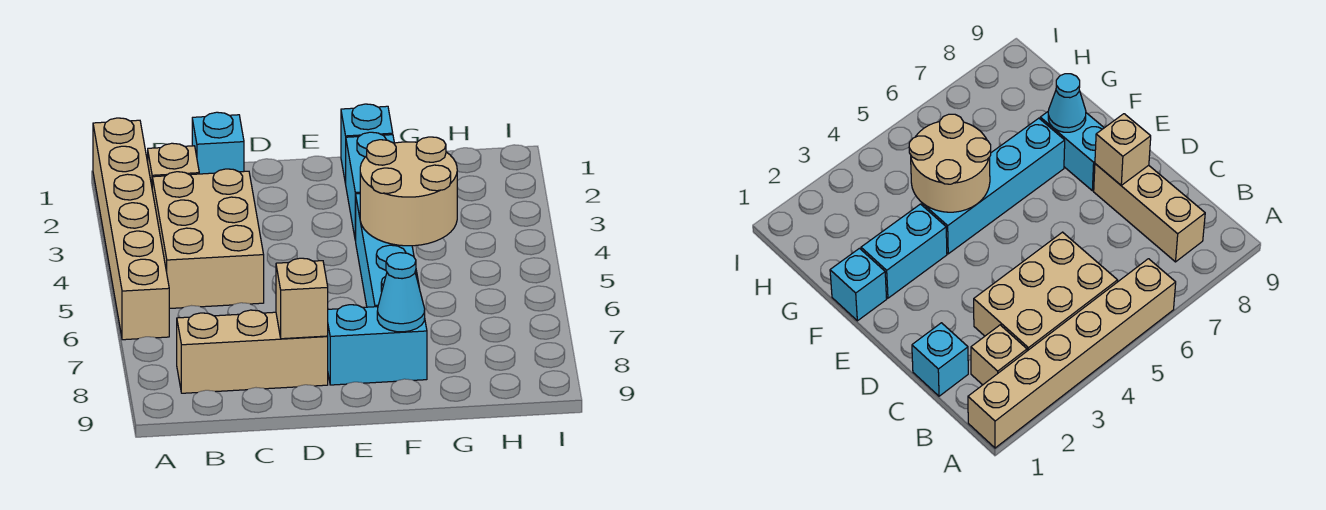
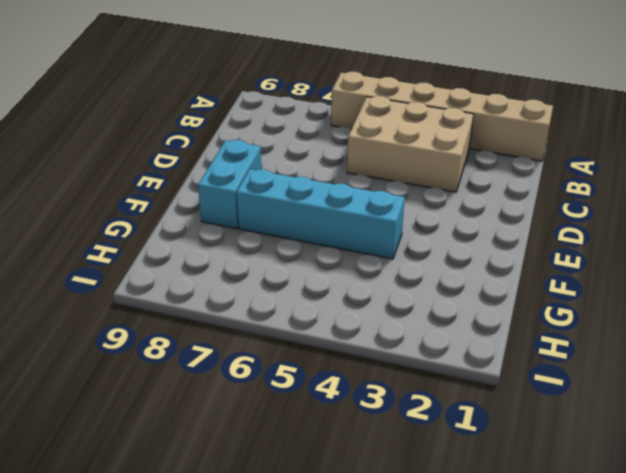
none -> tan brick B2 level 1
none -> tan brick B8:D8 level 1
none -> cyan brick C1 level 1

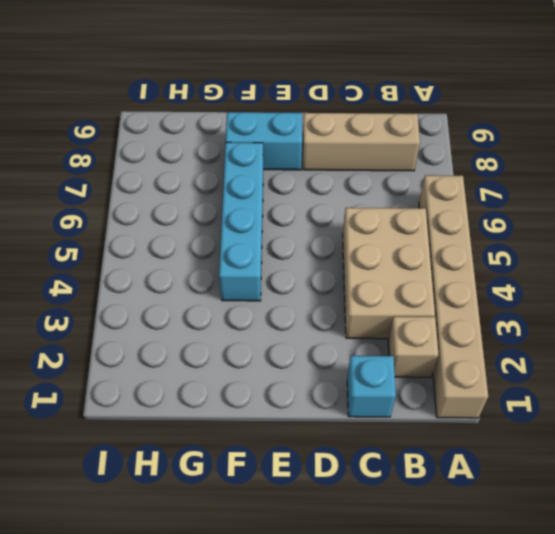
none -> cyan brick F1 level 1
none -> cyan brick F2:F3 level 1
none -> tan brick D8 level 2

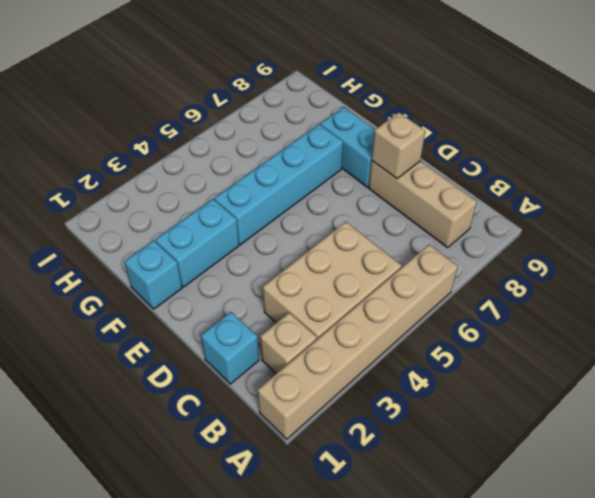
none -> tan round brick F4:G5 level 2
none -> cyan cone F8 level 2

